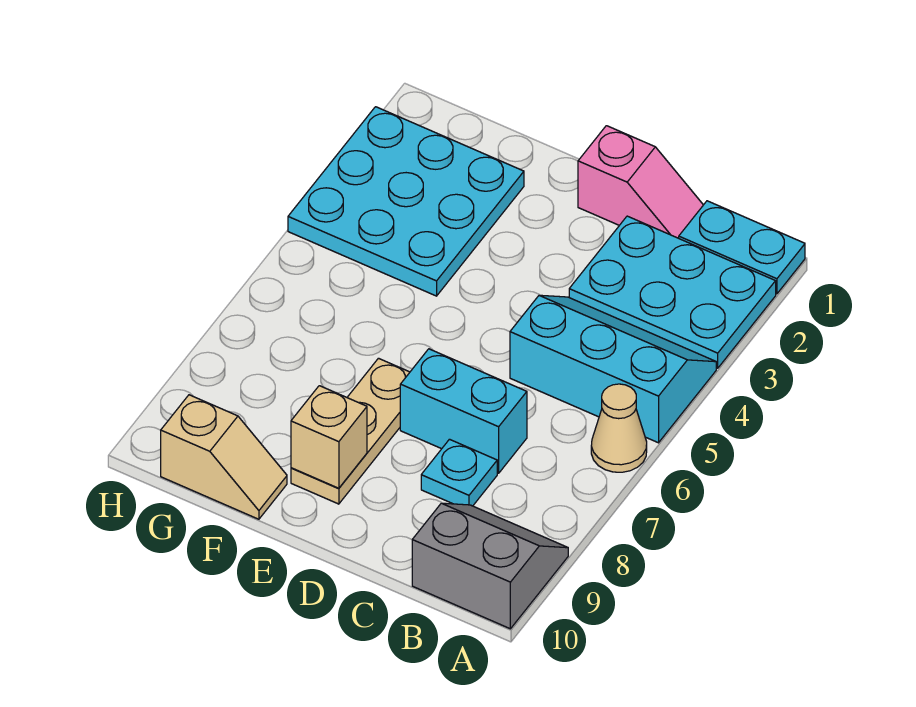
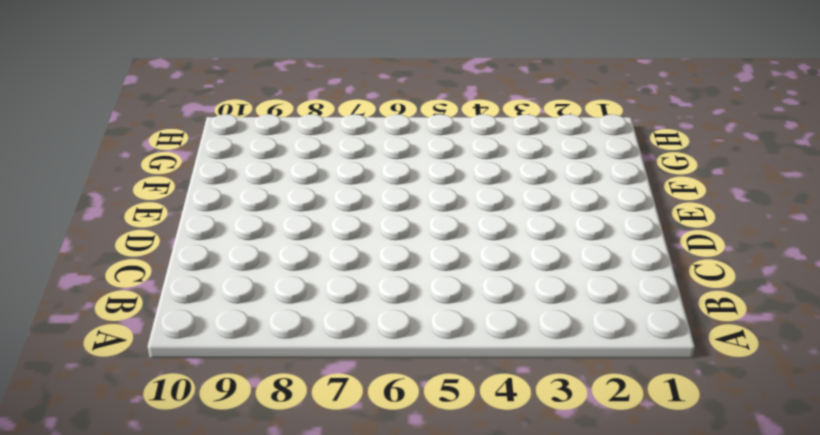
none -> cyan plate A1:B1 level 1
none -> cyan plate A2:C3 level 1
none -> cyan slope A4:C5 level 1 top 5

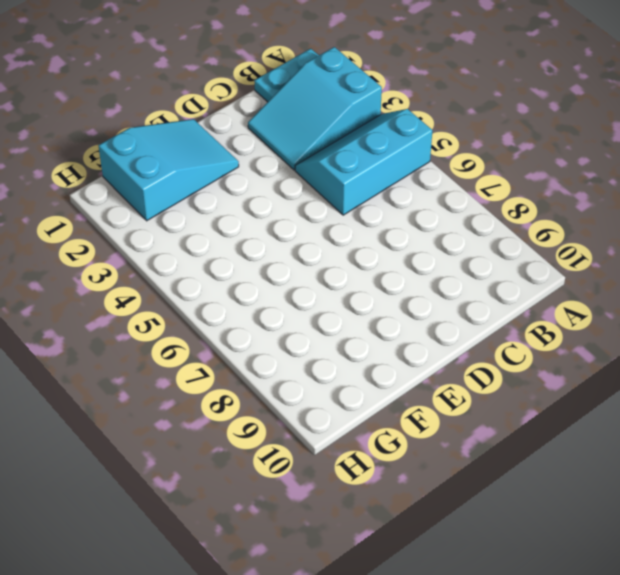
cyan slope A2:C3 level 1 top A -> cyan plate A2:C3 level 1
cyan slope E1:G2 level 1 top G -> cyan plate F2:H4 level 1
none -> tan cone A6 level 1
none -> grey slope A9:B10 level 1 top 10
none -> pink slope C1:D1 level 1 top D

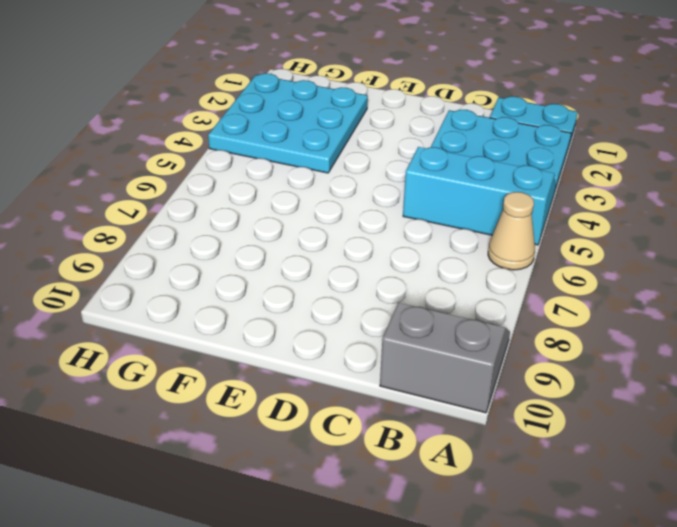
none -> pink slope C1:D1 level 1 top D
none -> cyan brick C7:D7 level 1
none -> cyan plate C8 level 1

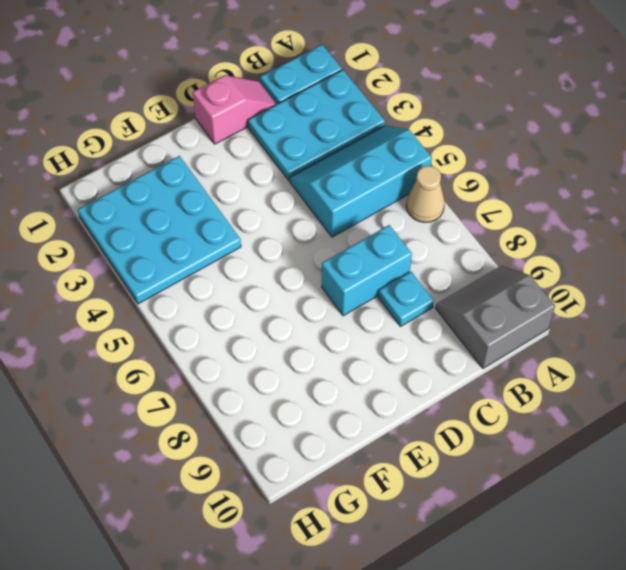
none -> tan plate E7:E9 level 1
none -> tan slope F10:G10 level 1 top G
none -> tan brick E9 level 2

